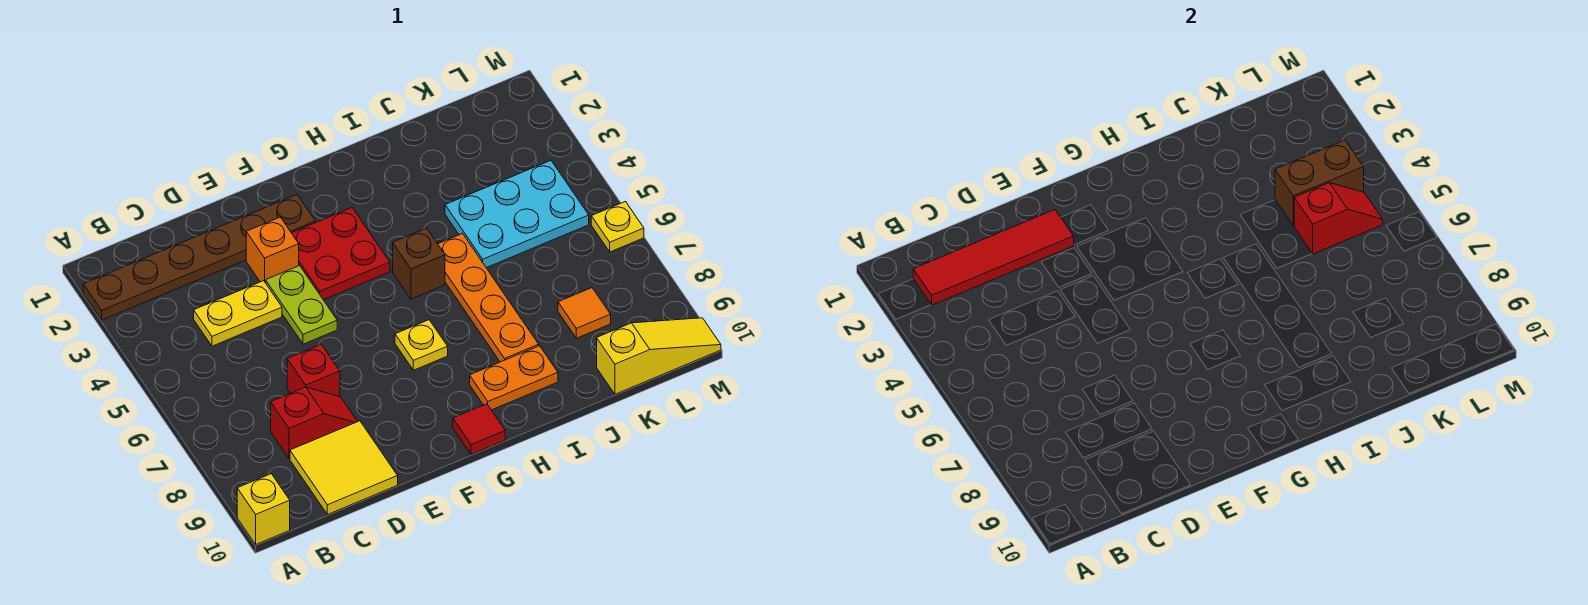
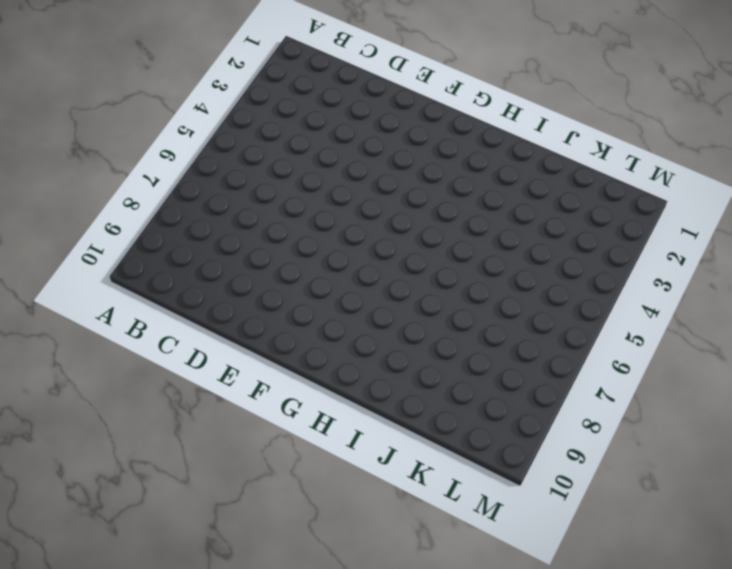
none -> brown plate A2:F2 level 1
none -> yellow brick A10 level 1
none -> yellow plate C4:D4 level 1

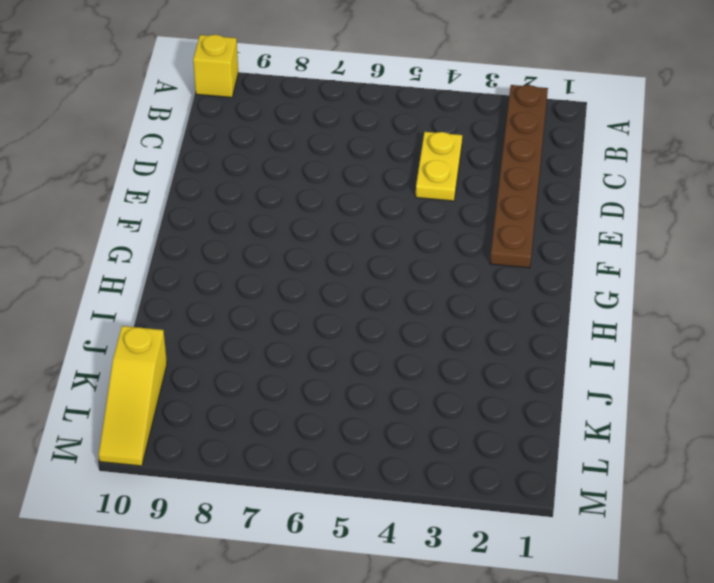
none -> red slope C8:D8 level 1 top C
none -> yellow tile C9:D10 level 1
none -> red brick D7 level 1

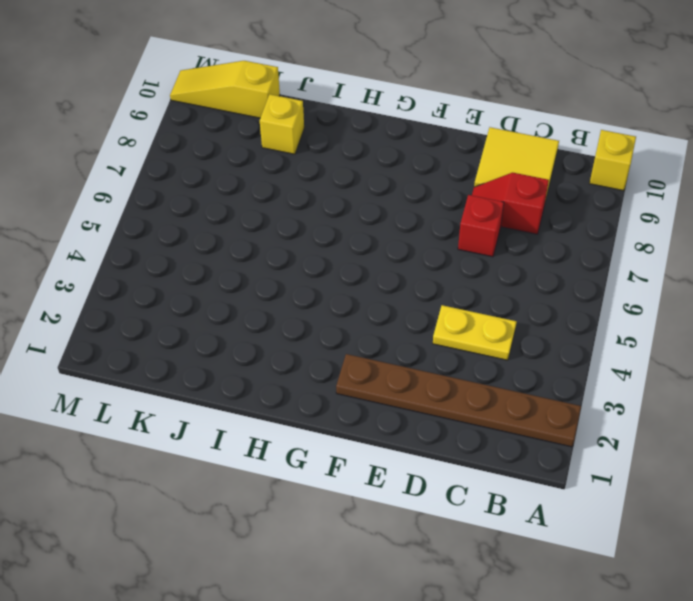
yellow brick J9 level 1 -> none
none -> orange brick E3 level 1
none -> lime plate E4:E5 level 1
none -> red plate F3:G4 level 1

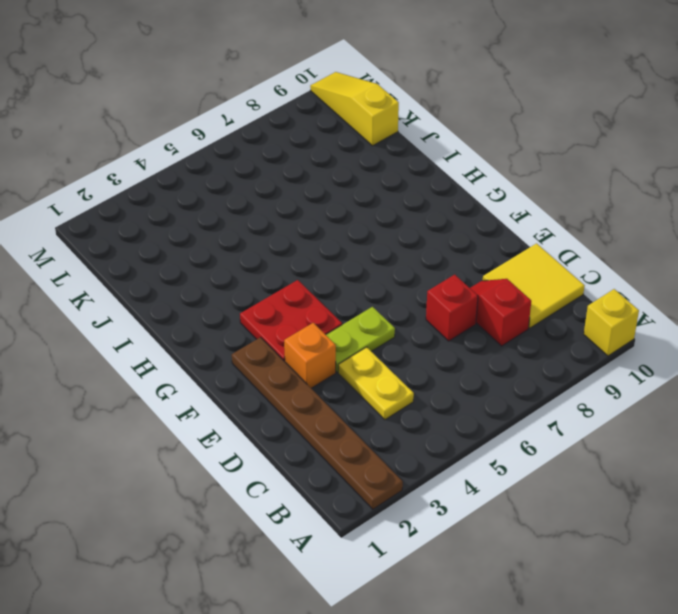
none -> yellow plate G7 level 1
none -> red tile G10 level 1
none -> brown brick H5 level 1

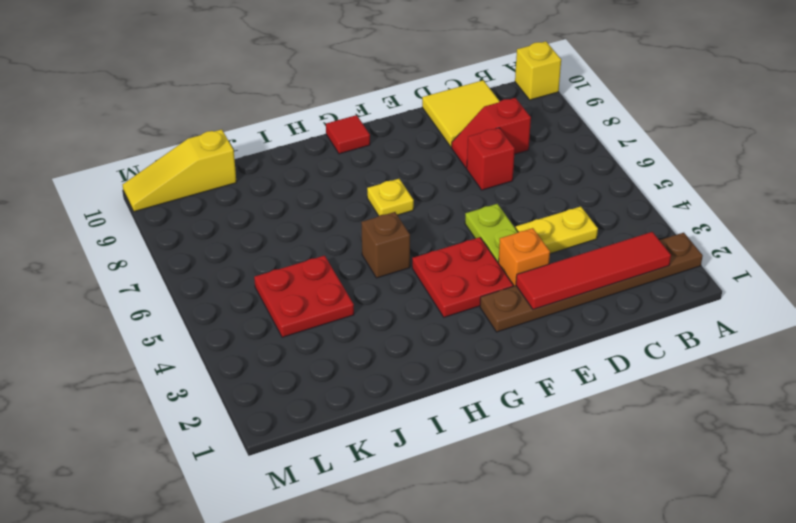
red plate J4:K5 level 1 -> cyan plate J4:L5 level 1
none -> orange plate H9:I9 level 1
none -> orange plate I5:I8 level 1
none -> orange tile K8 level 1

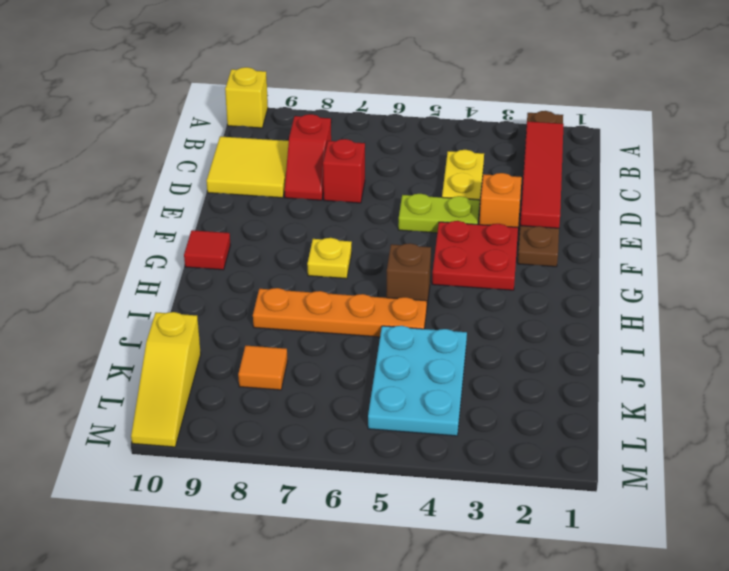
none -> orange plate H9:I9 level 1
none -> yellow plate M6 level 1
none -> brown brick K4:L4 level 2

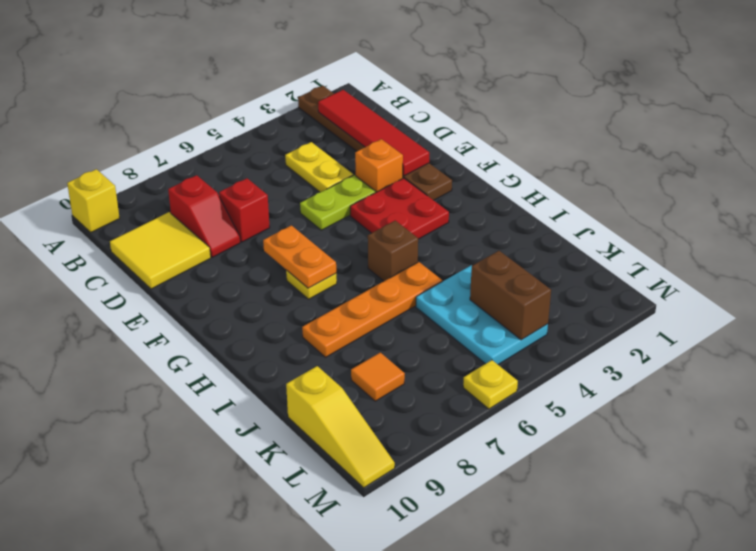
orange plate F7:G7 level 2 -> orange plate H9:I9 level 1
none -> red tile G10 level 1
none -> red slope K5:L5 level 2 top K

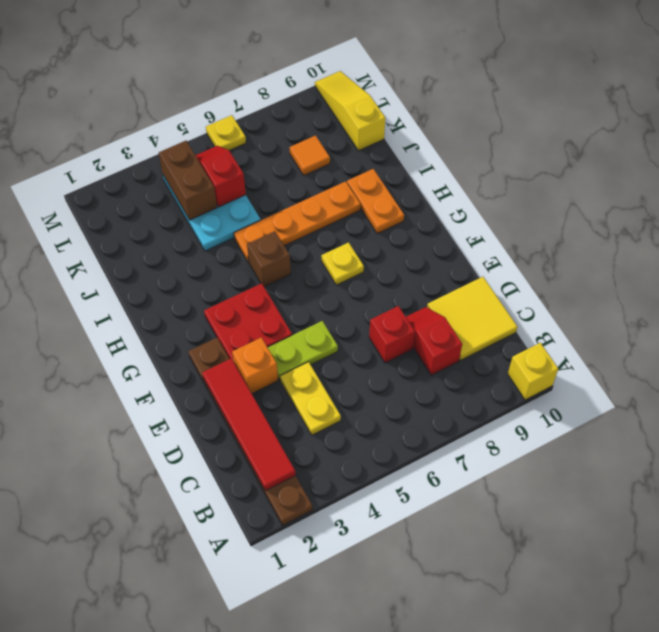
none -> red tile G10 level 1

